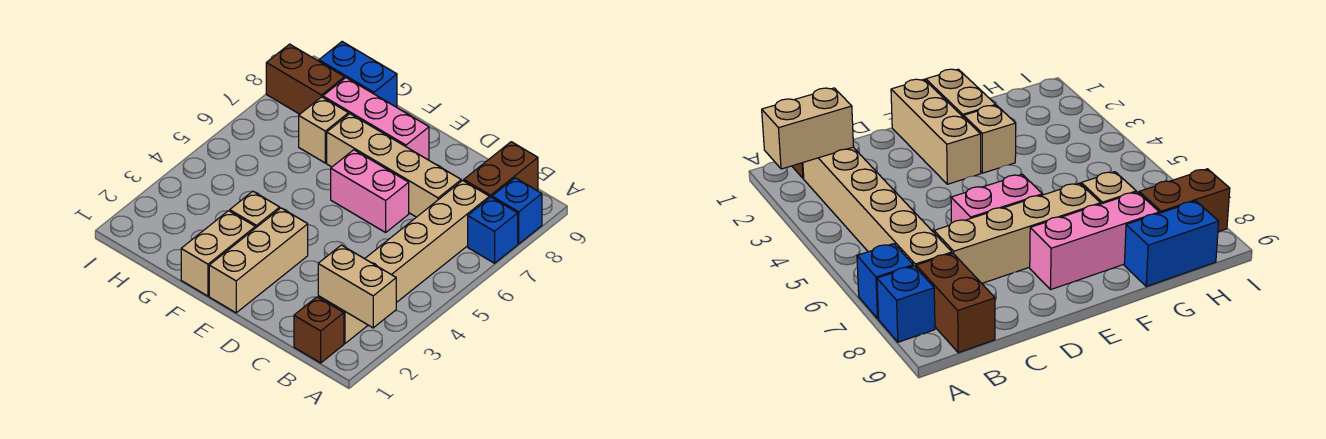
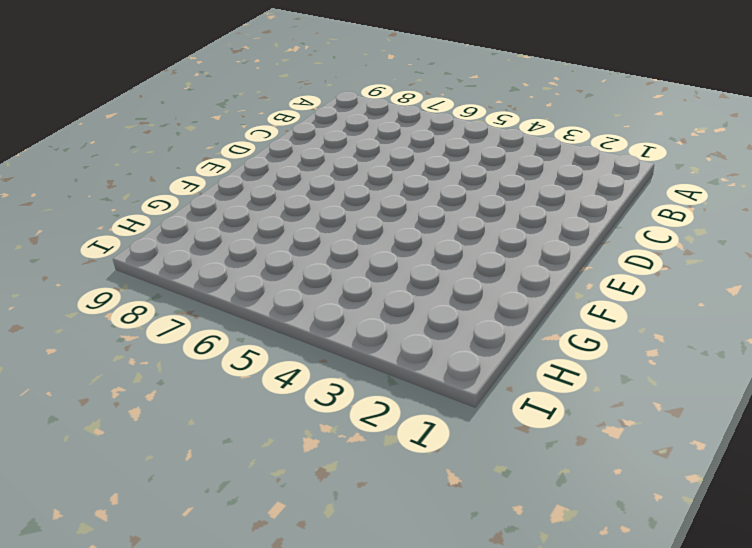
none -> blue brick A7 level 1
none -> blue brick A8 level 1
none -> brown brick B1 level 1

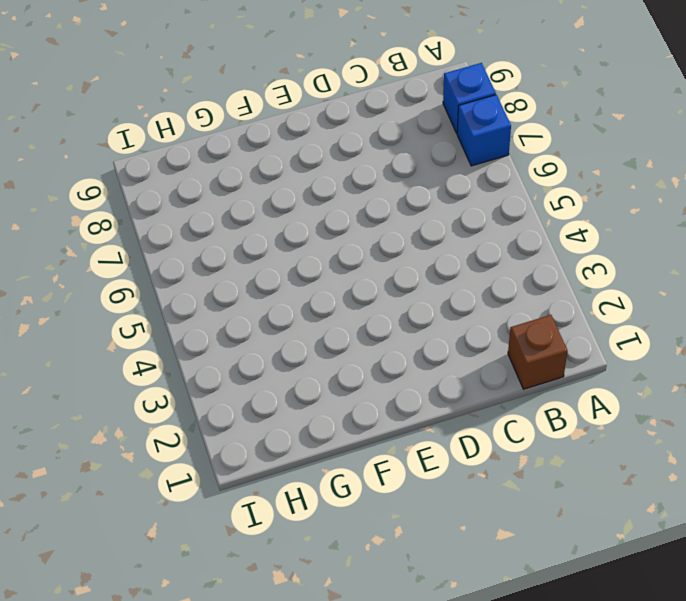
none -> tan brick B2:B7 level 1
none -> brown brick B8:B9 level 1
none -> tan brick C7:F7 level 1

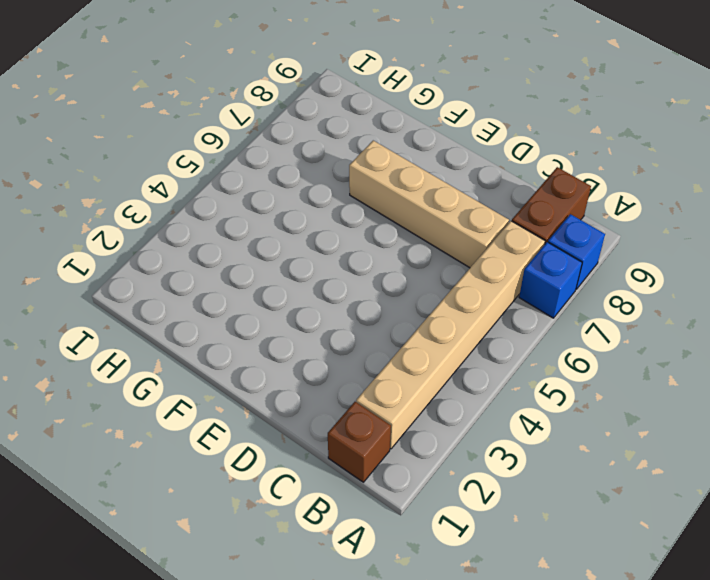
none -> pink brick D6:E6 level 1
none -> tan brick E1:E3 level 1
none -> pink brick E8:G8 level 1

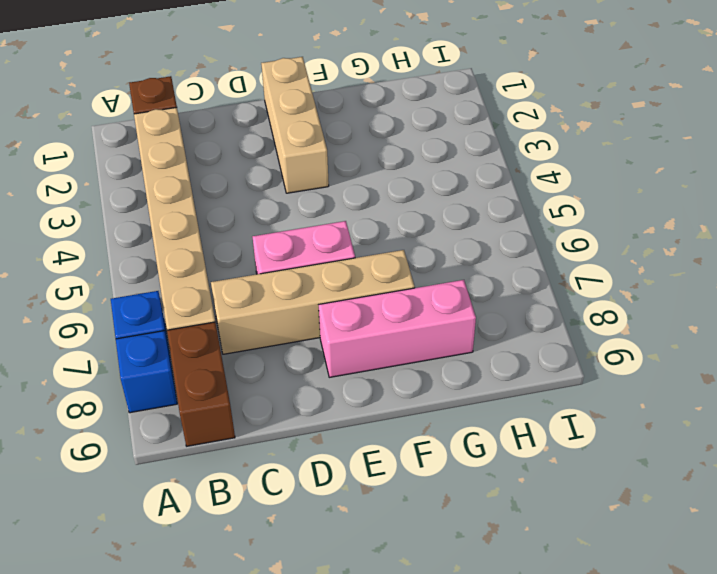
none -> tan brick F1:F2 level 1
none -> tan brick F3 level 1
none -> tan brick G7 level 1

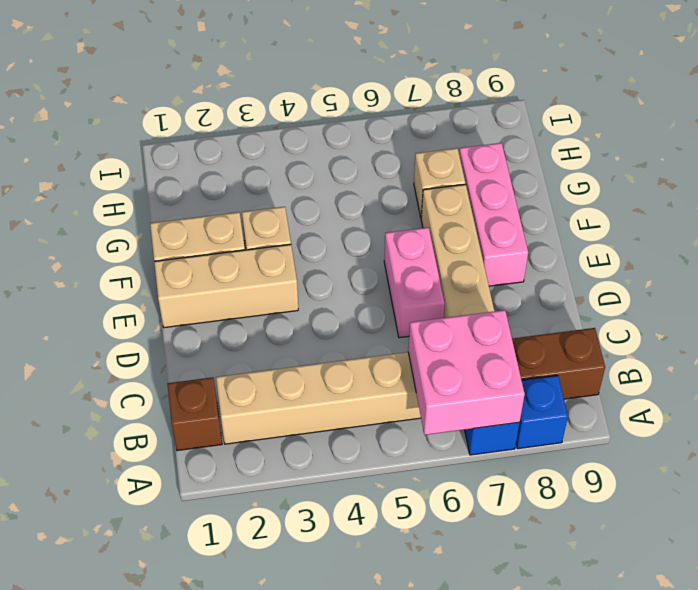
pink brick A6:B7 level 2 -> none
none -> blue brick G9:H9 level 1
none -> brown brick H8:I8 level 1
none -> tan brick A2:B2 level 2

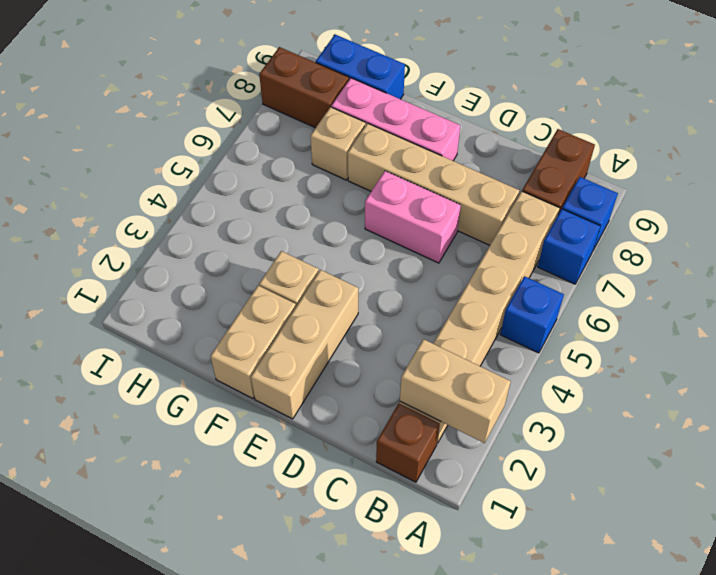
blue brick A5 level 1 -> none

